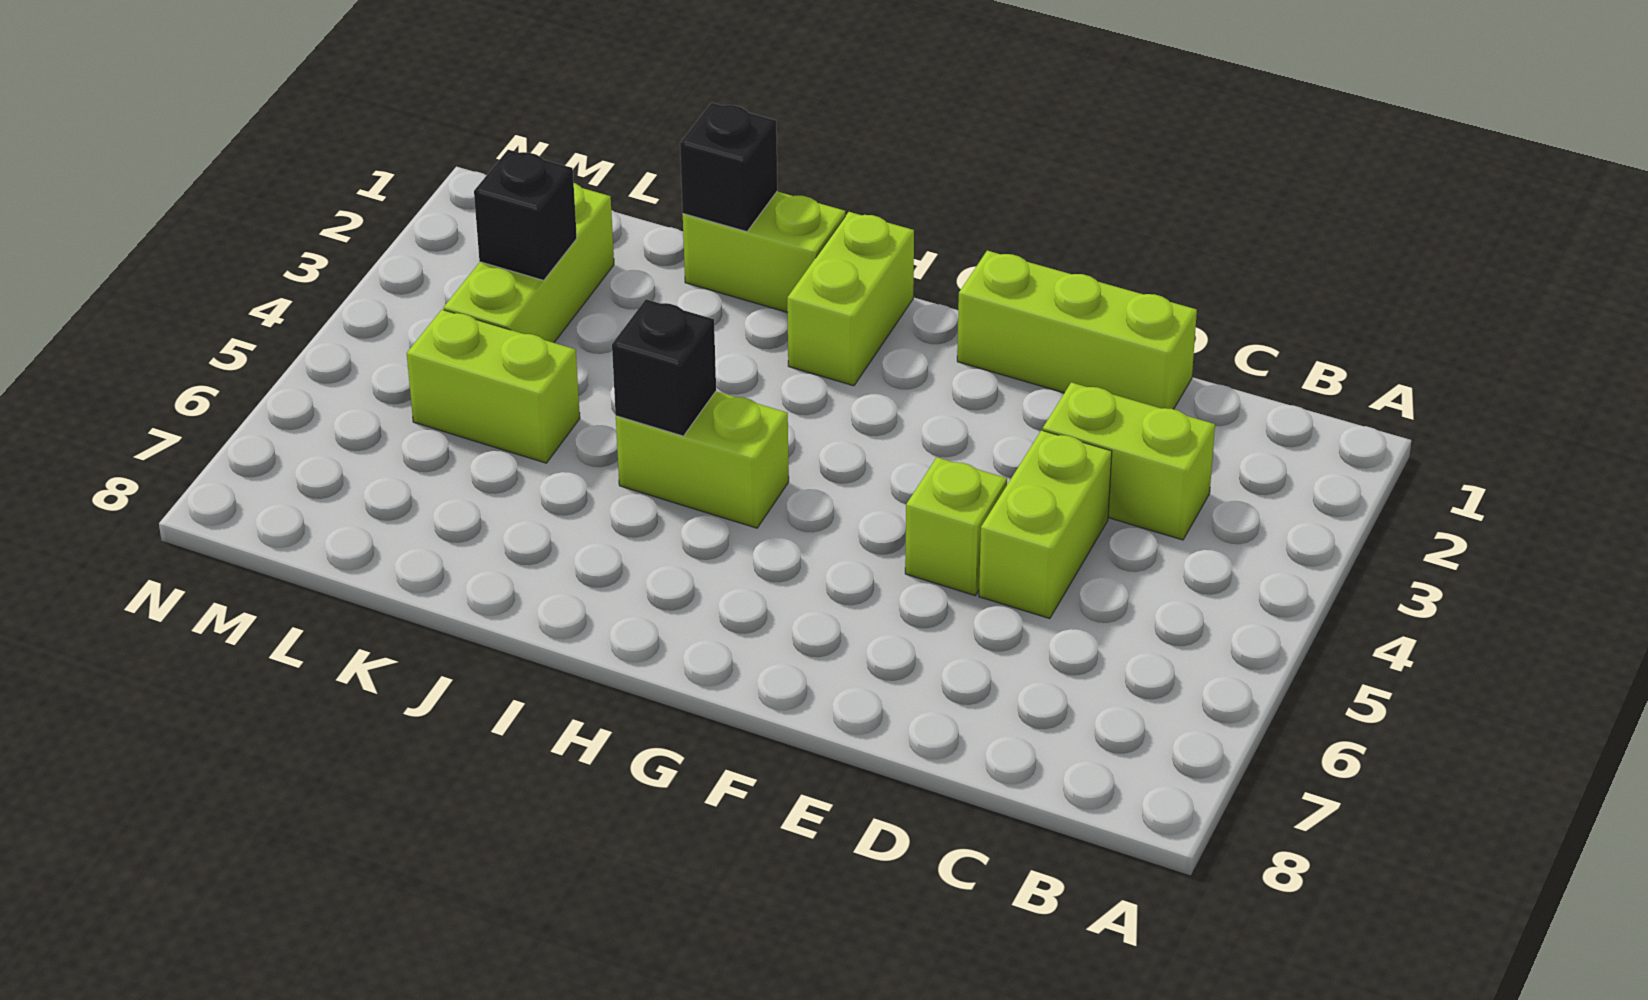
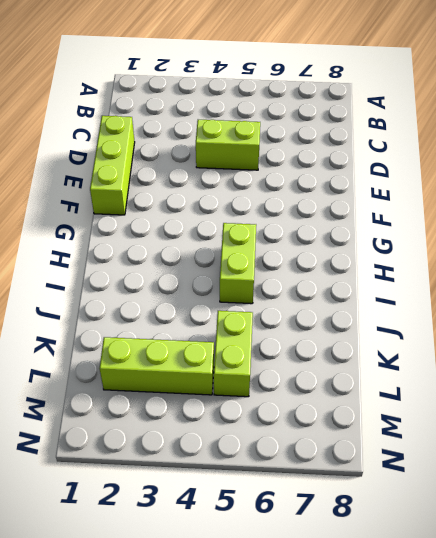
none -> lime brick C3:D3 level 1
none -> lime brick E5 level 1
none -> lime brick H1:H2 level 1

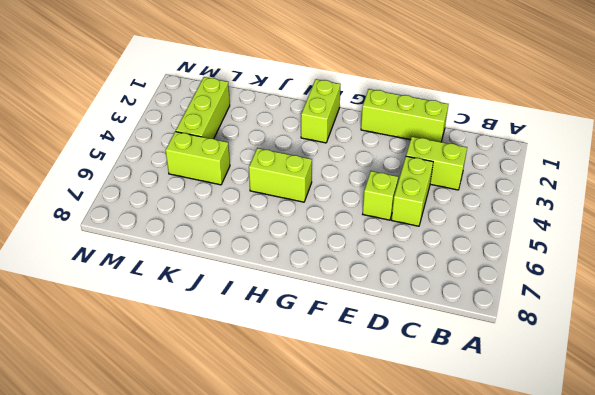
none -> lime brick I1:J1 level 1
none -> black brick I5 level 2
none -> black brick J1 level 2

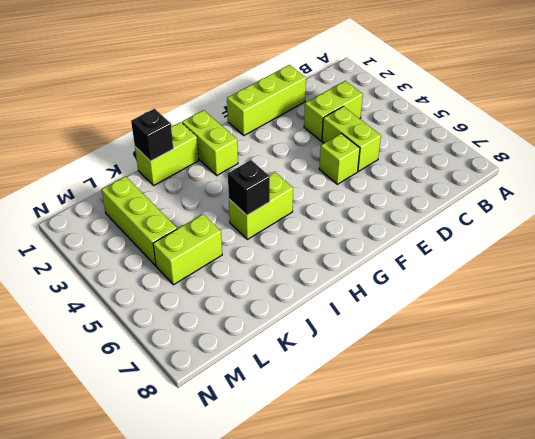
none -> black brick L3 level 2

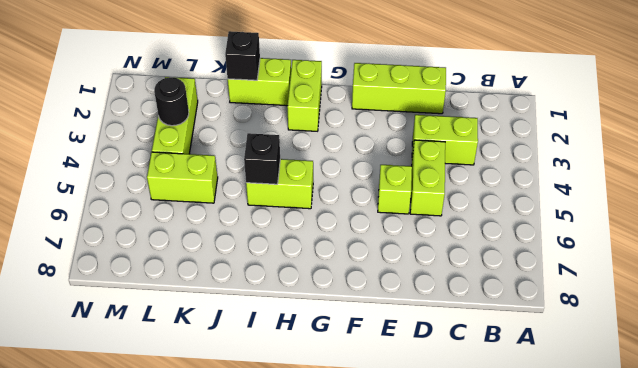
black round brick L3 level 2 -> black brick L3 level 2

